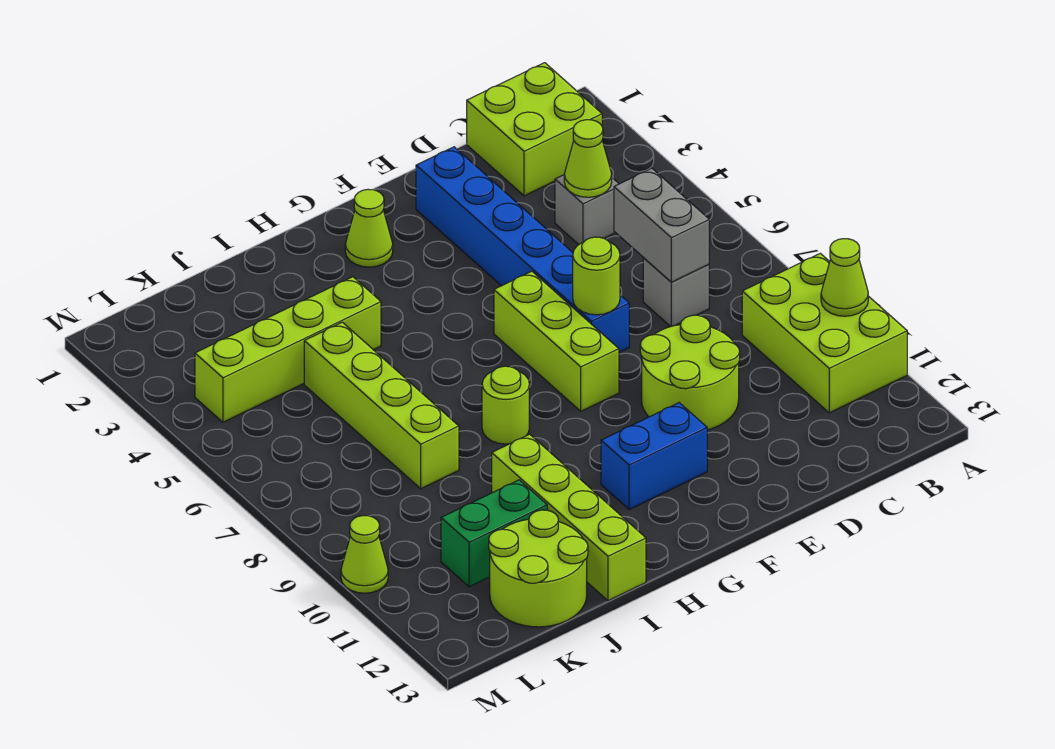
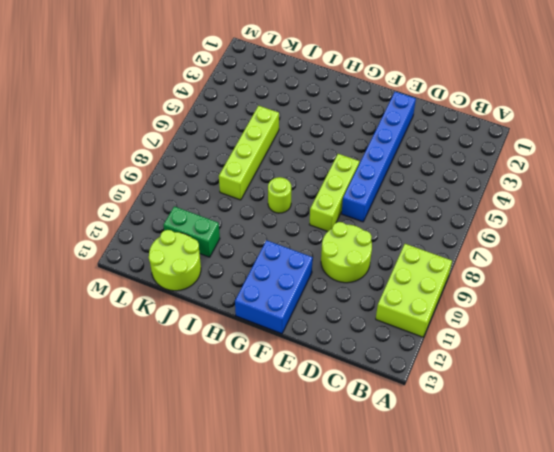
blue brick F11:G13 level 1 -> blue brick F11:G11 level 1
none -> lime brick B1:C2 level 1
none -> grey brick C4 level 1
none -> grey brick C7 level 1

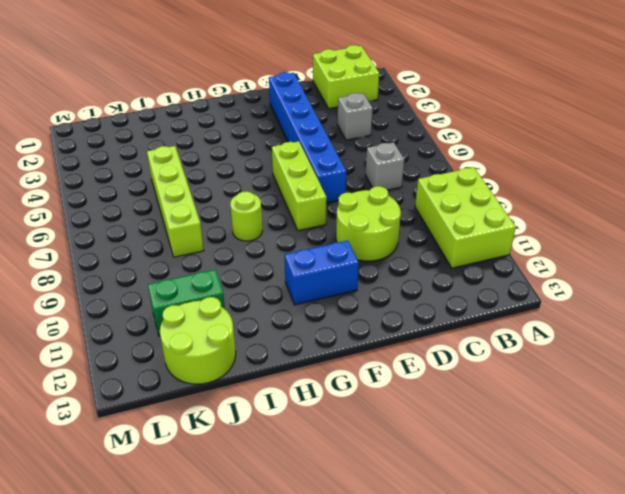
none -> lime cone G2 level 1
none -> lime brick I4:L4 level 1
none -> lime brick I10:I13 level 1

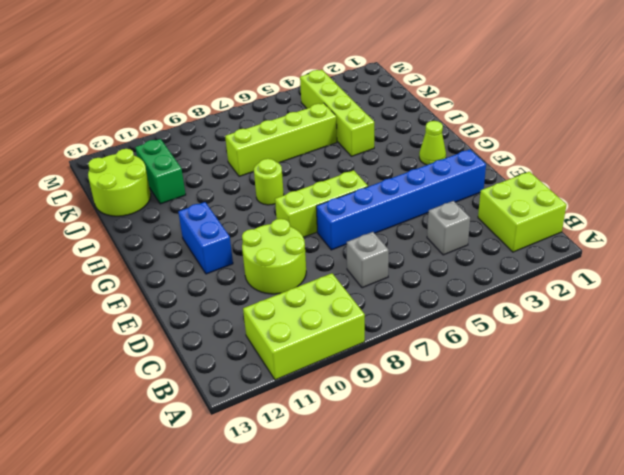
none -> lime brick I10:I13 level 1
none -> lime cone M10 level 1
none -> lime cone A10 level 2

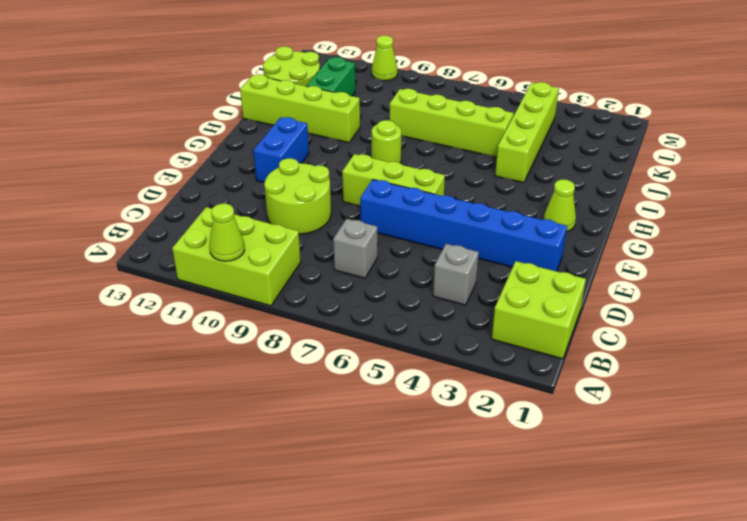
none -> lime cone C4 level 2
none -> grey brick C6:C7 level 2
none -> lime round brick E7 level 2

